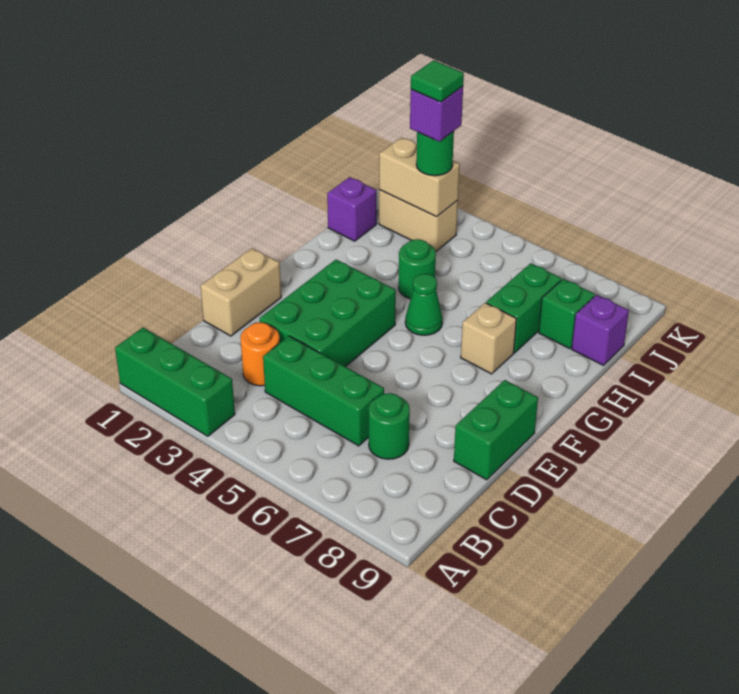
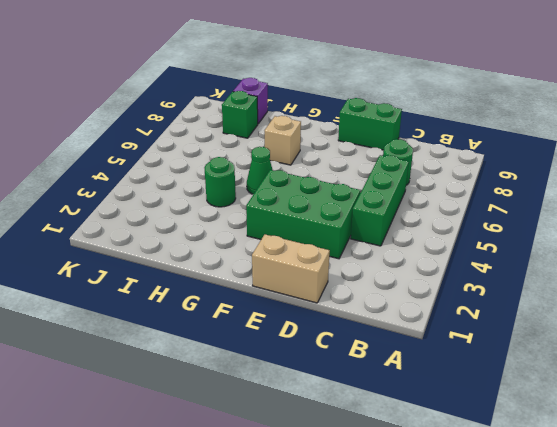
none -> green brick A1:A3 level 1
none -> orange round brick C3 level 1
none -> green brick H7:I7 level 1

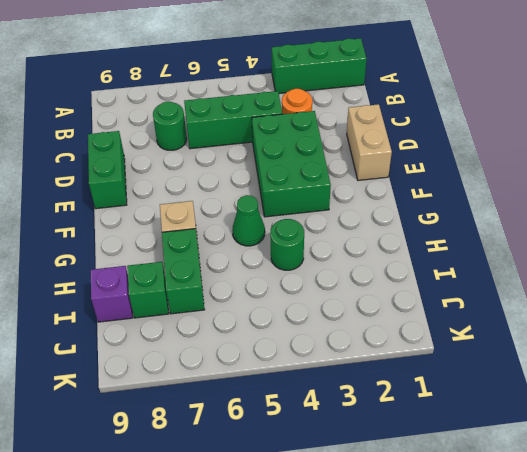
none -> purple brick I1 level 1
none -> tan brick J2:J3 level 1
none -> tan brick J2:J3 level 2

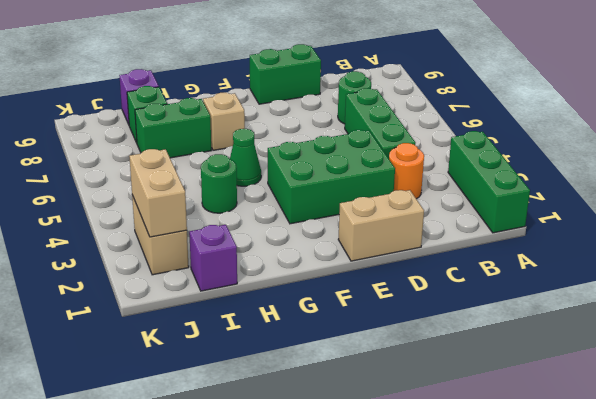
none -> green round brick J3 level 3
none -> purple brick J3 level 4
none -> green tile J3 level 5

